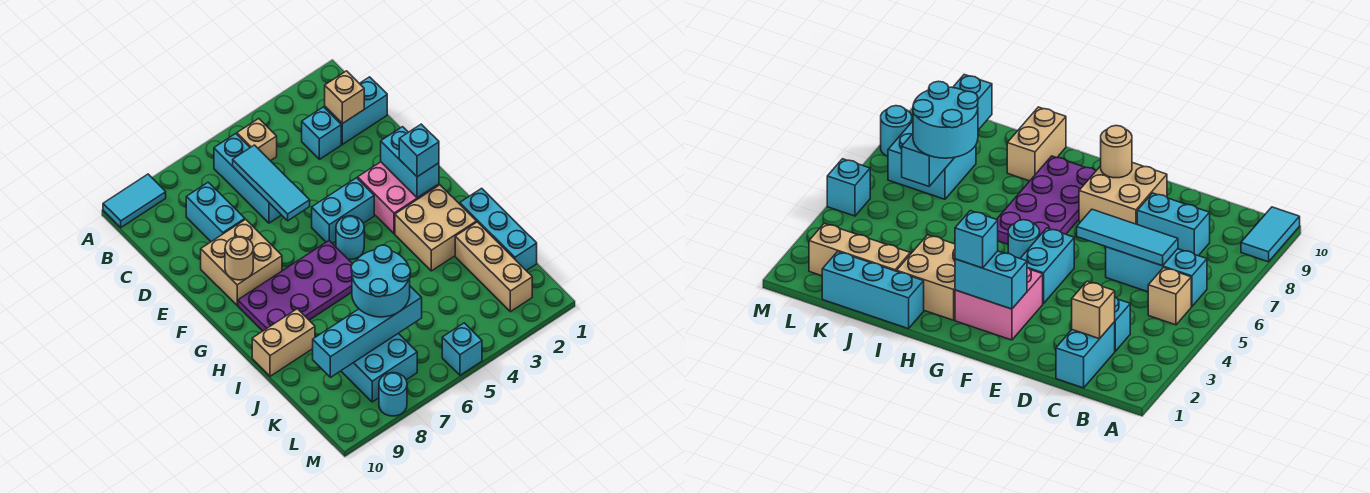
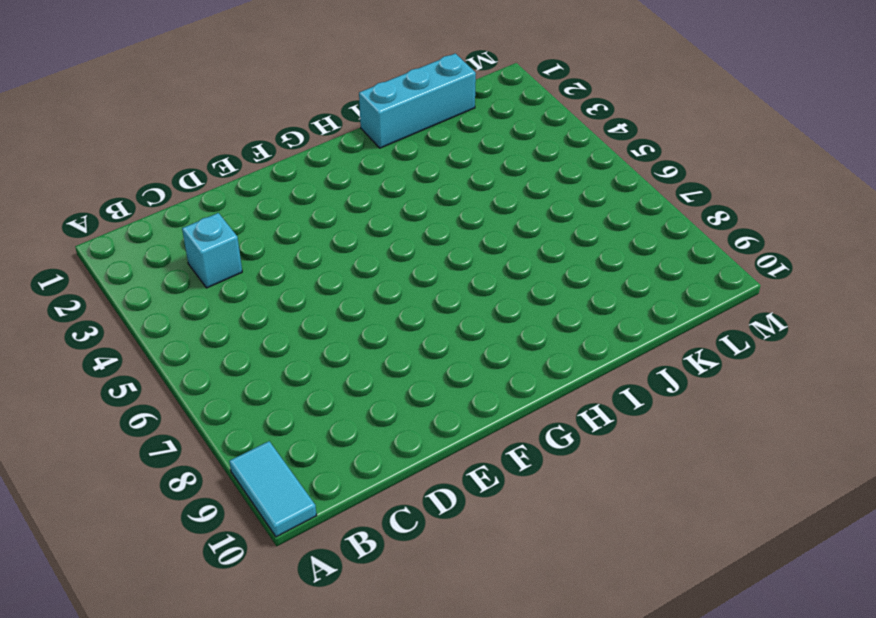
none -> tan brick B5 level 1
none -> cyan brick B6:D6 level 1
none -> cyan brick C1:C2 level 1

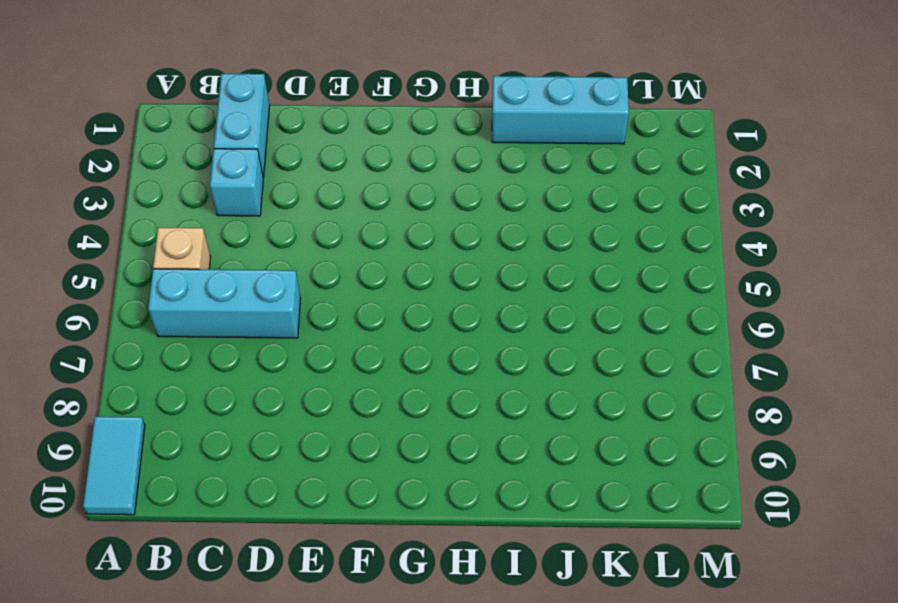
none -> cyan brick C8:D8 level 1
none -> tan brick E8:F9 level 1
none -> pink brick F2:G3 level 1

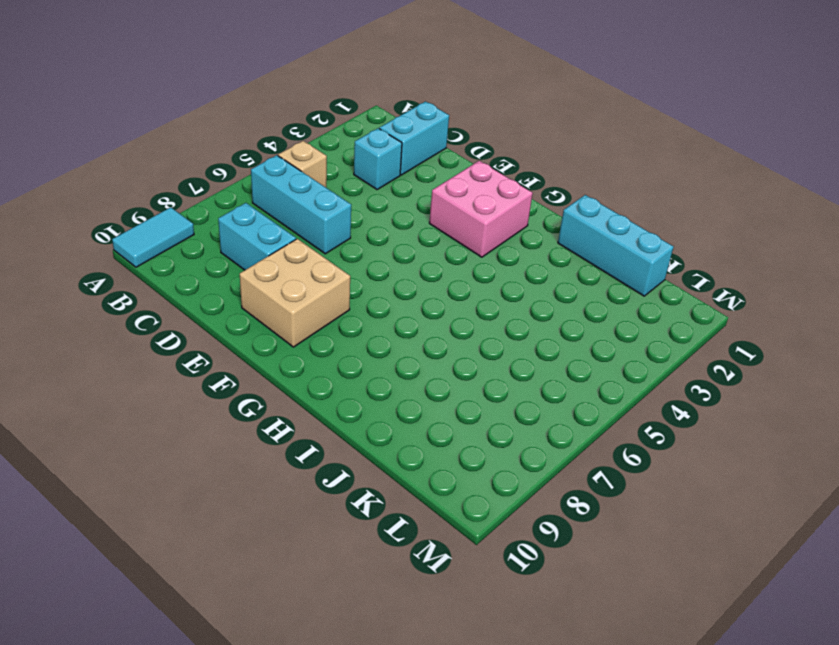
none -> cyan brick F4:F5 level 1
none -> cyan round brick G5 level 1
none -> purple plate G6:H9 level 1

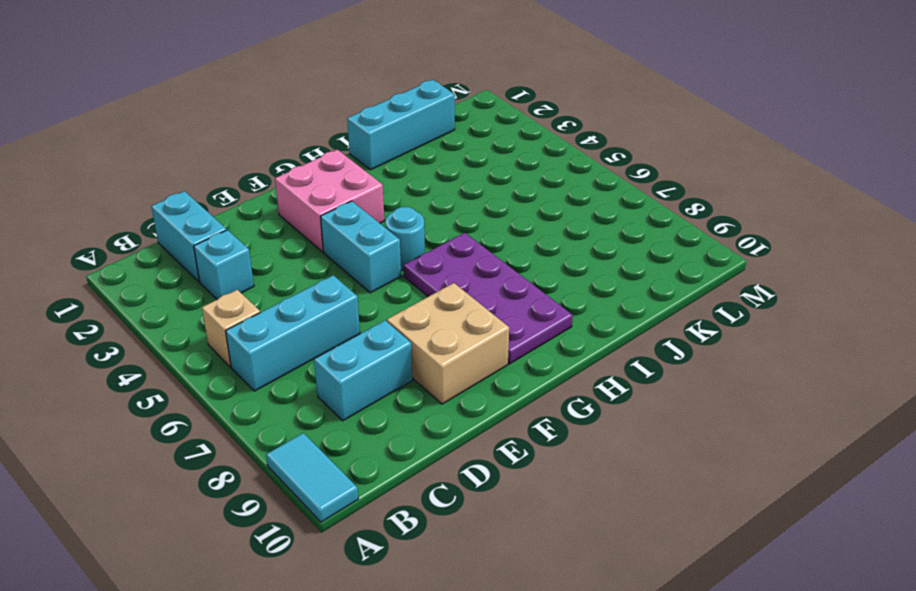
none -> tan brick H2:I3 level 1
none -> tan brick I9:I10 level 1
none -> tan brick J2:L2 level 1

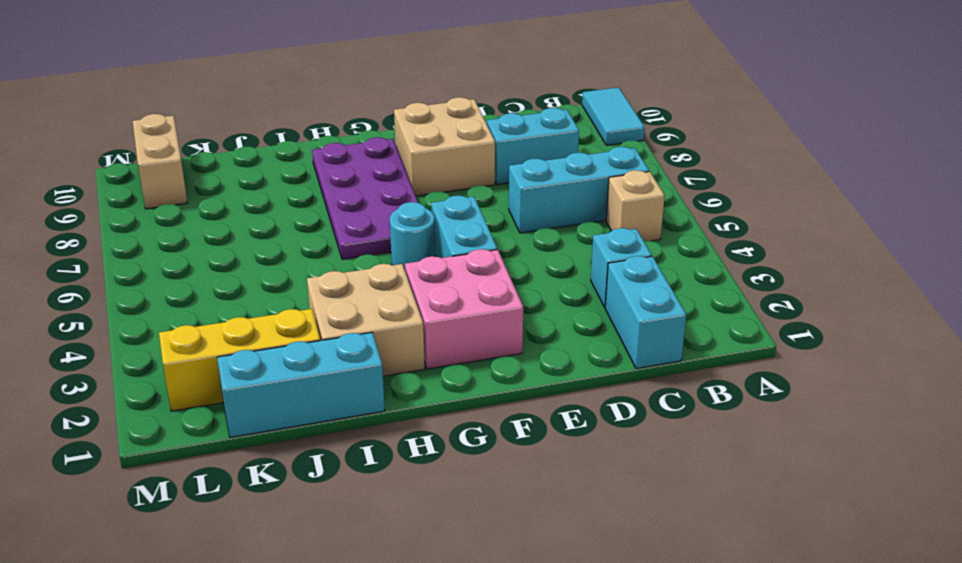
yellow brick J2:L2 level 1 -> tan brick J2:L2 level 1
tan brick L9:L10 level 1 -> tan brick I9:I10 level 1
none -> cyan brick K7:L8 level 1
none -> cyan brick M5 level 1
none -> cyan round brick M8 level 1

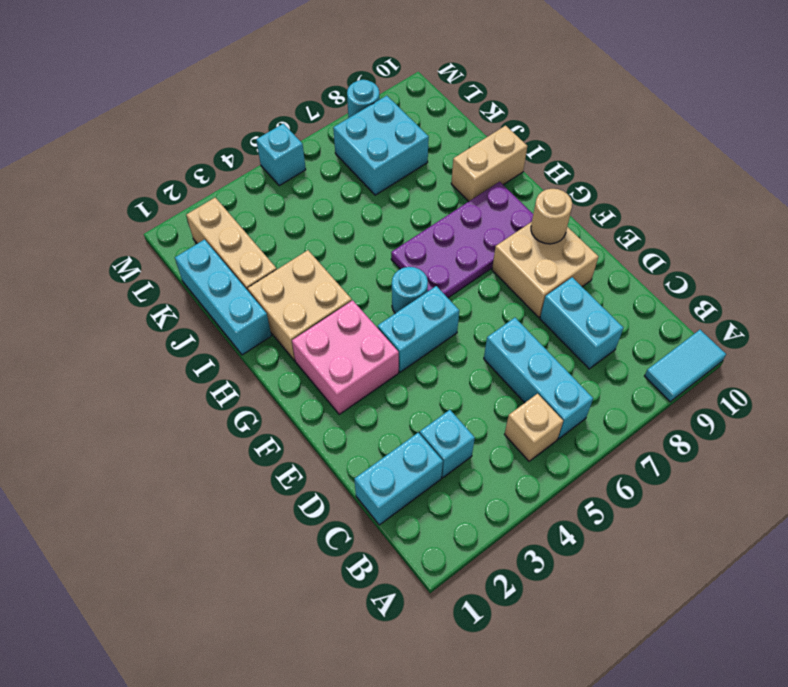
none -> tan brick C2 level 2
none -> cyan tile C6:E6 level 2
none -> cyan brick F2:G2 level 2

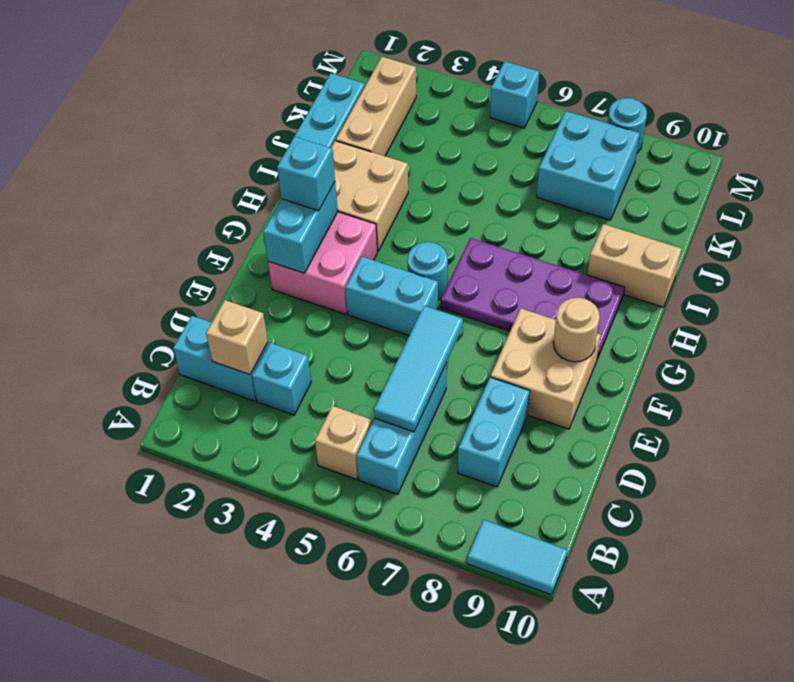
none -> cyan brick K6:K9 level 2
none -> cyan round brick J6:K7 level 3

